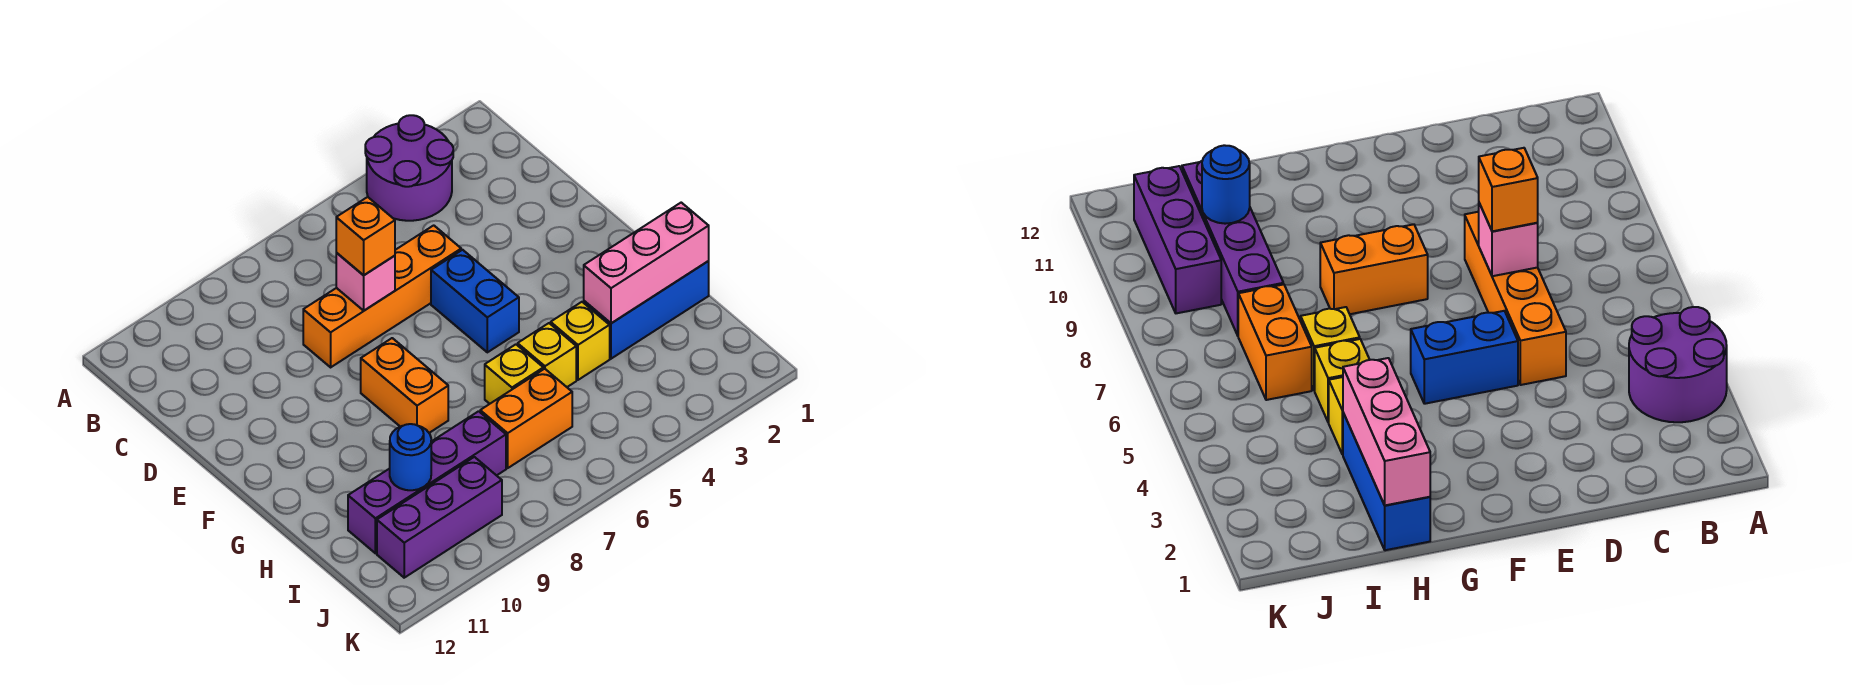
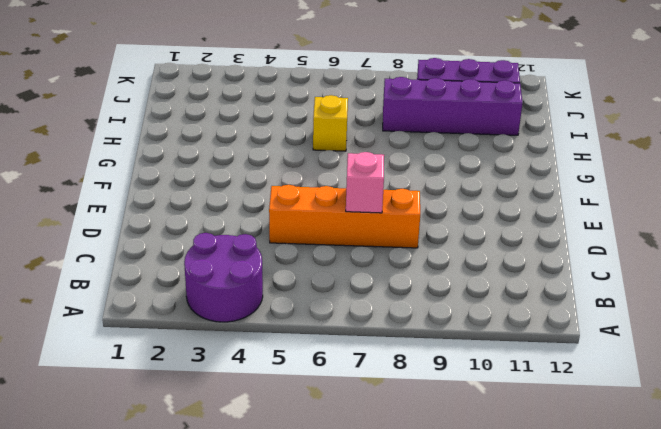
none -> blue brick E5:F5 level 1
none -> orange brick F8:G8 level 1
none -> blue brick H1:H3 level 1

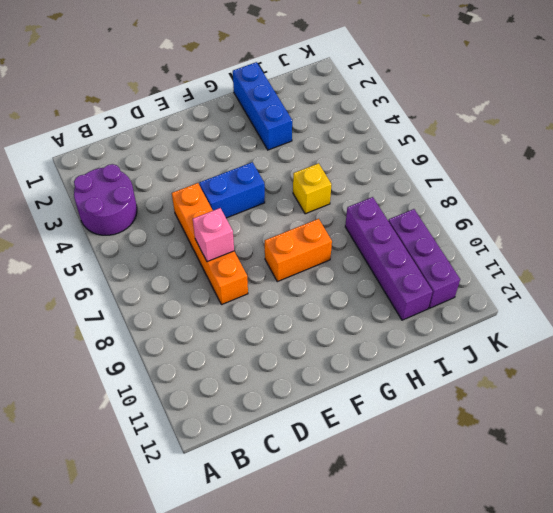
none -> yellow brick H4 level 1
none -> yellow brick H5 level 1
none -> orange brick I6:I7 level 1

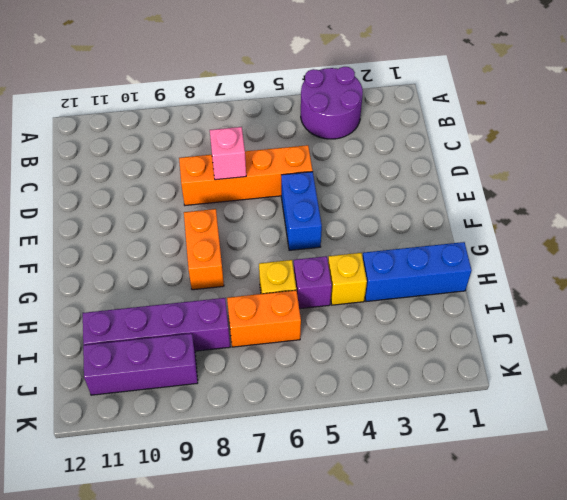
purple brick H5 level 1 -> yellow brick H5 level 1
none -> pink brick H1:H3 level 2
none -> blue round brick I10 level 2
none -> orange brick D7 level 3

